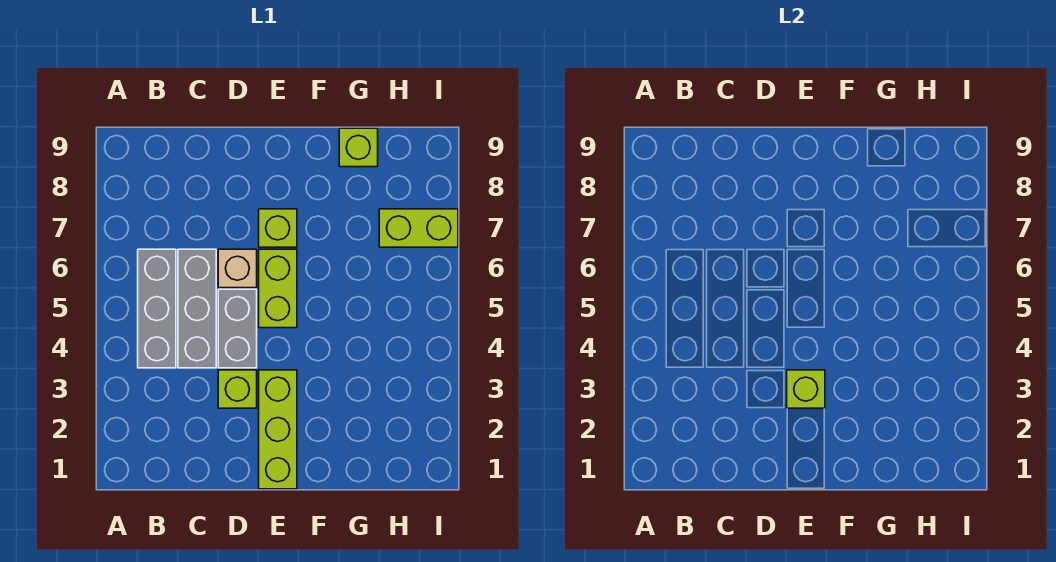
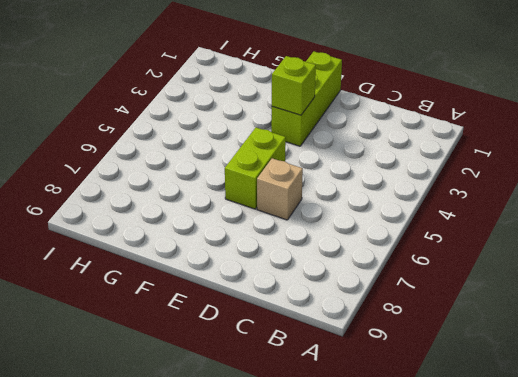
none -> grey brick B4:B6 level 1
none -> grey brick C4:C6 level 1

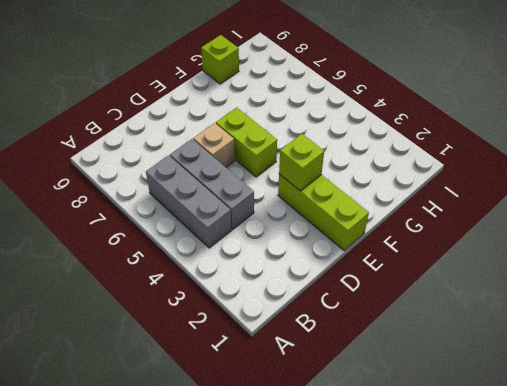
none -> lime brick D3 level 1
none -> grey brick D4:D5 level 1

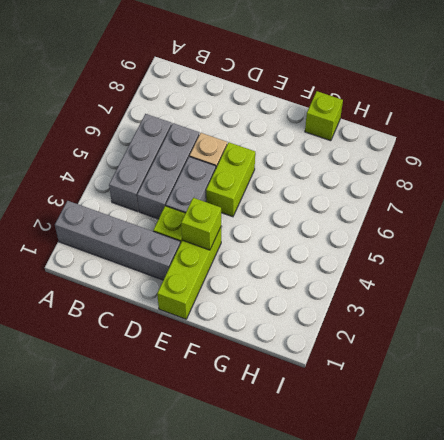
grey brick A2:D2 level 1 -> none
none -> lime brick E7 level 1
none -> lime brick H7:I7 level 1

